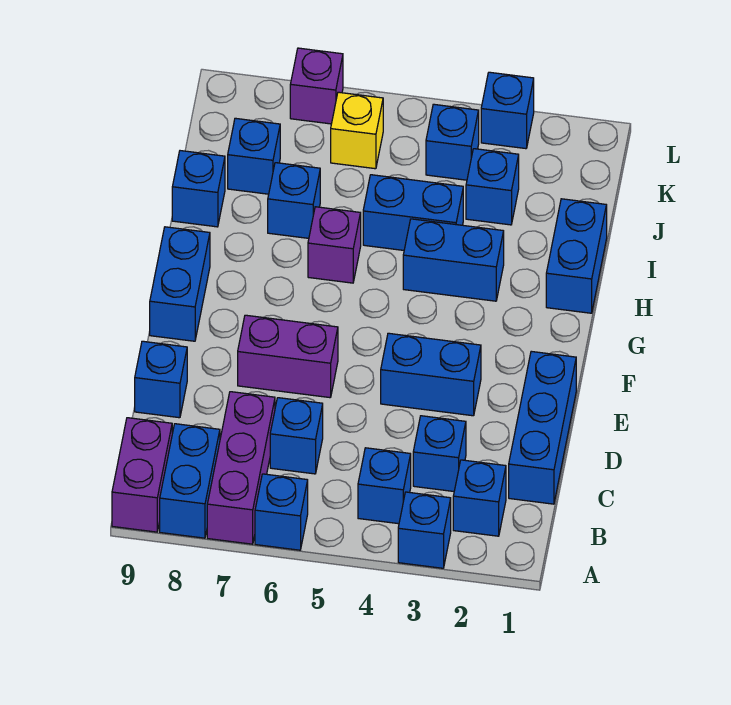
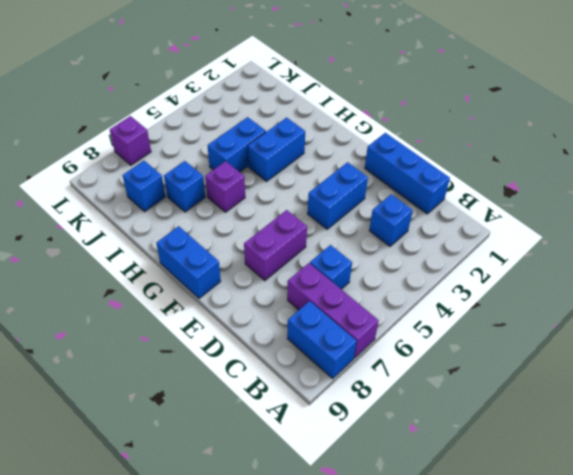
none -> blue brick A3 level 1
none -> blue brick A6 level 1
none -> purple brick A9:B9 level 1

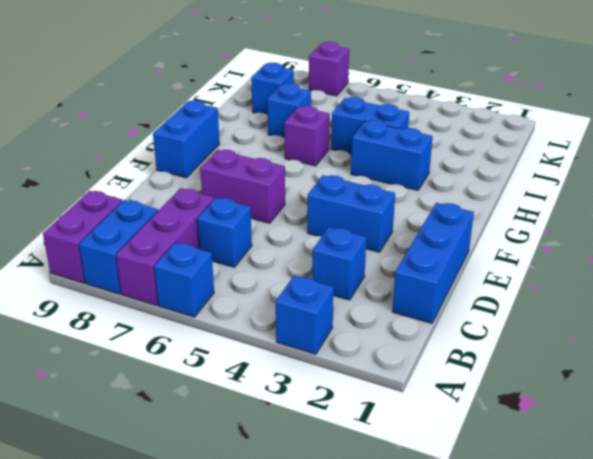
none -> blue brick B2 level 1
none -> blue brick B4 level 1
none -> blue brick D9 level 1

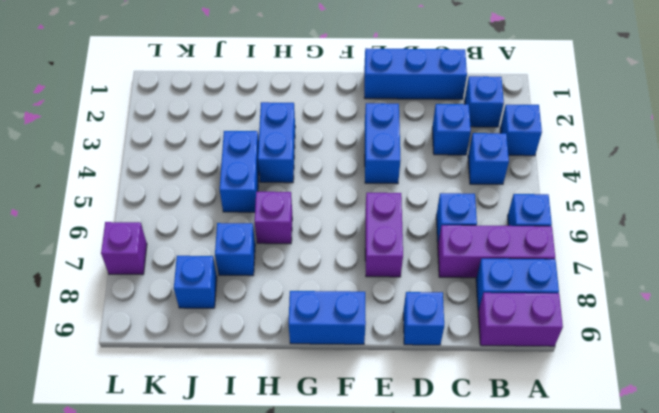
none -> blue brick H1:I1 level 1
none -> blue brick I9 level 1
none -> blue brick J3 level 1

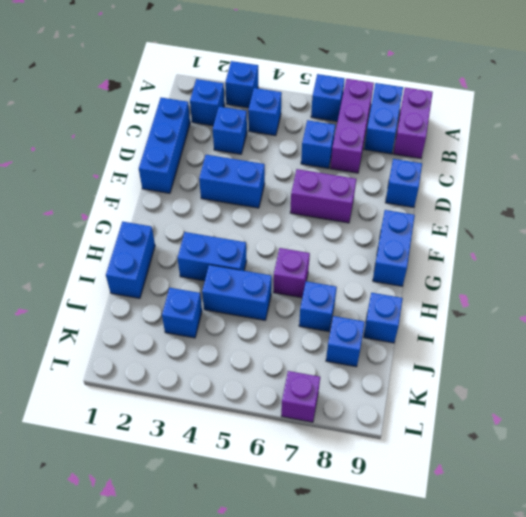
none -> blue brick K4 level 1
none -> yellow brick K6 level 1
none -> blue brick L3 level 1

